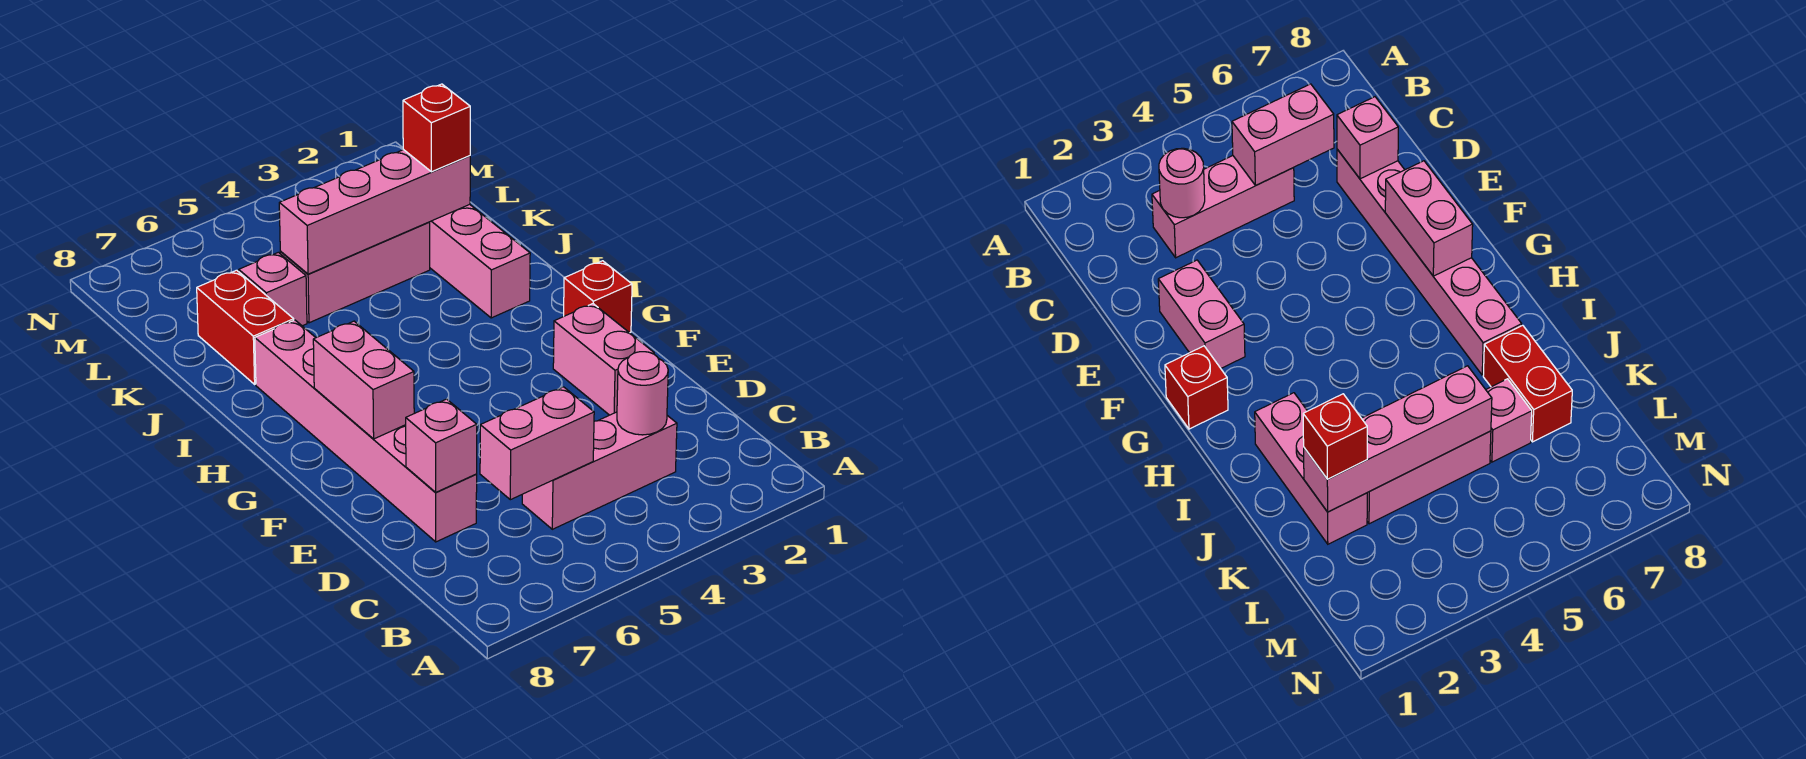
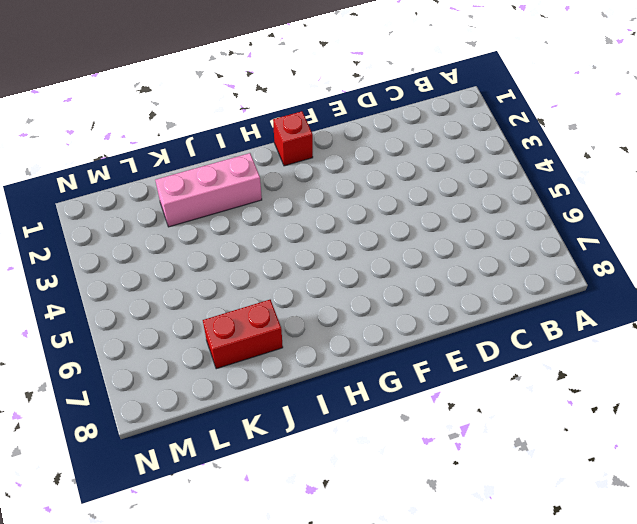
none -> pink brick C3:C5 level 1
none -> pink brick D7:I7 level 1
none -> pink brick E2:F2 level 1

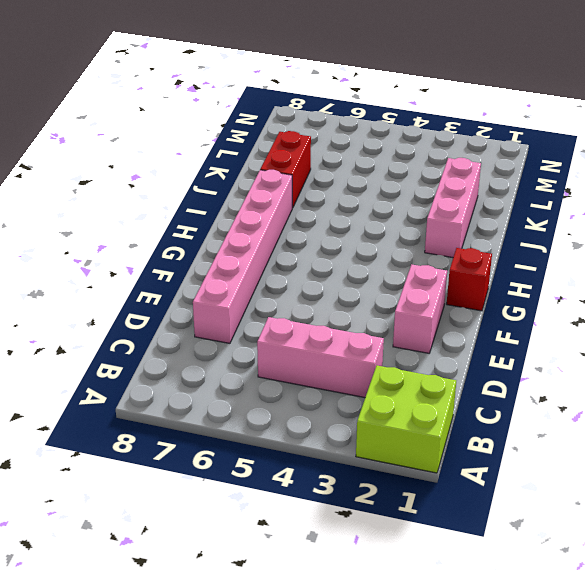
lime brick A1:B2 level 1 -> none
none -> pink brick K3:K5 level 1
none -> pink brick K6 level 1
none -> pink round brick C3 level 2

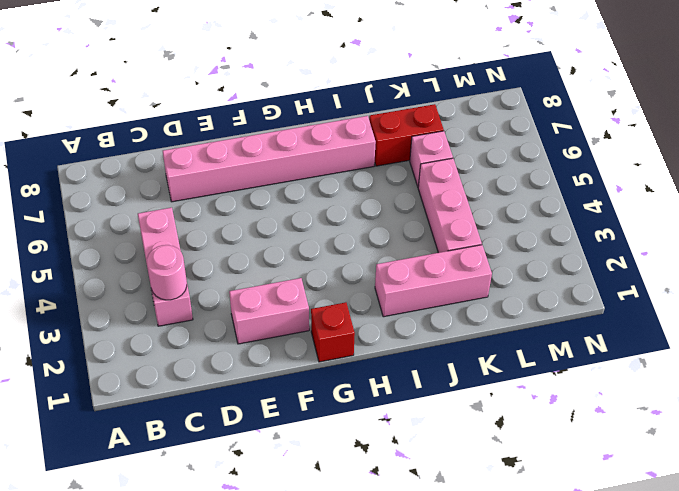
none -> pink brick C5:C6 level 2
none -> pink brick D7 level 2
none -> pink brick F7:G7 level 2

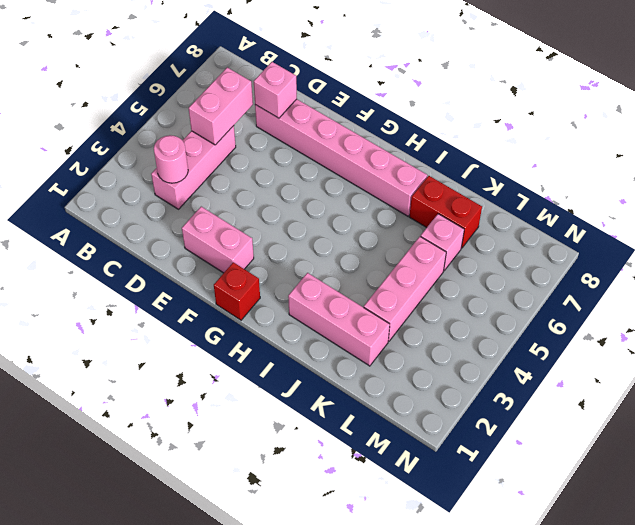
none -> pink brick F7:G7 level 2
none -> pink brick K2:K5 level 2
none -> red brick K2 level 3

